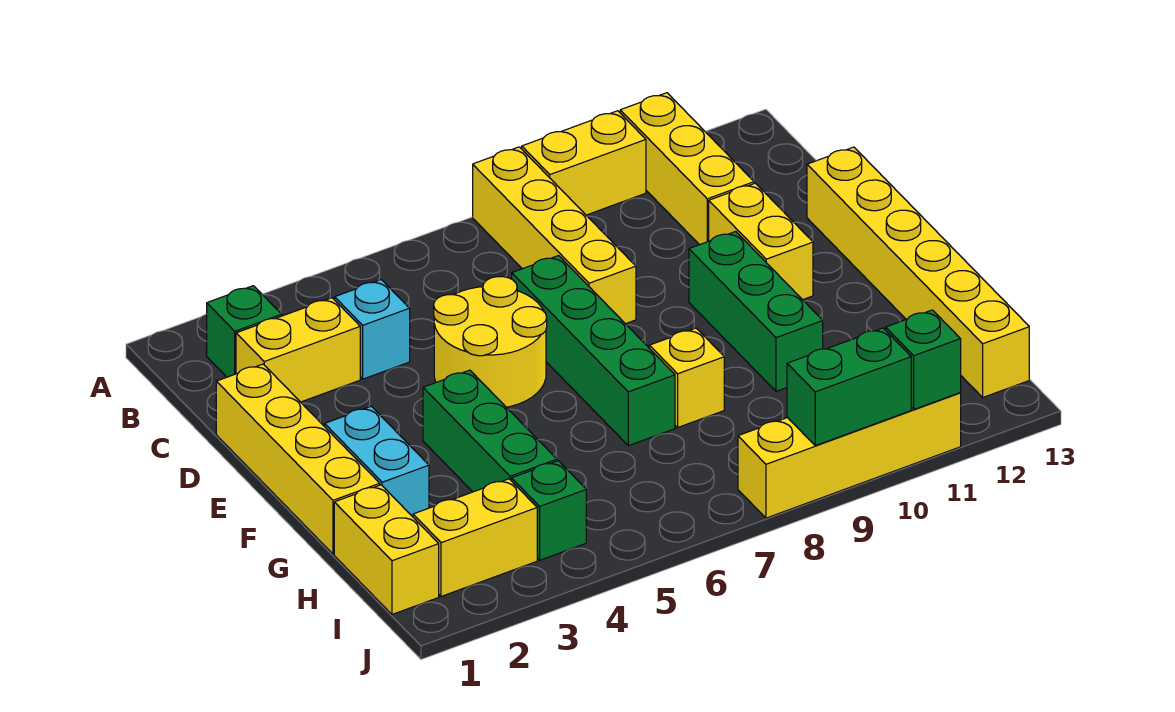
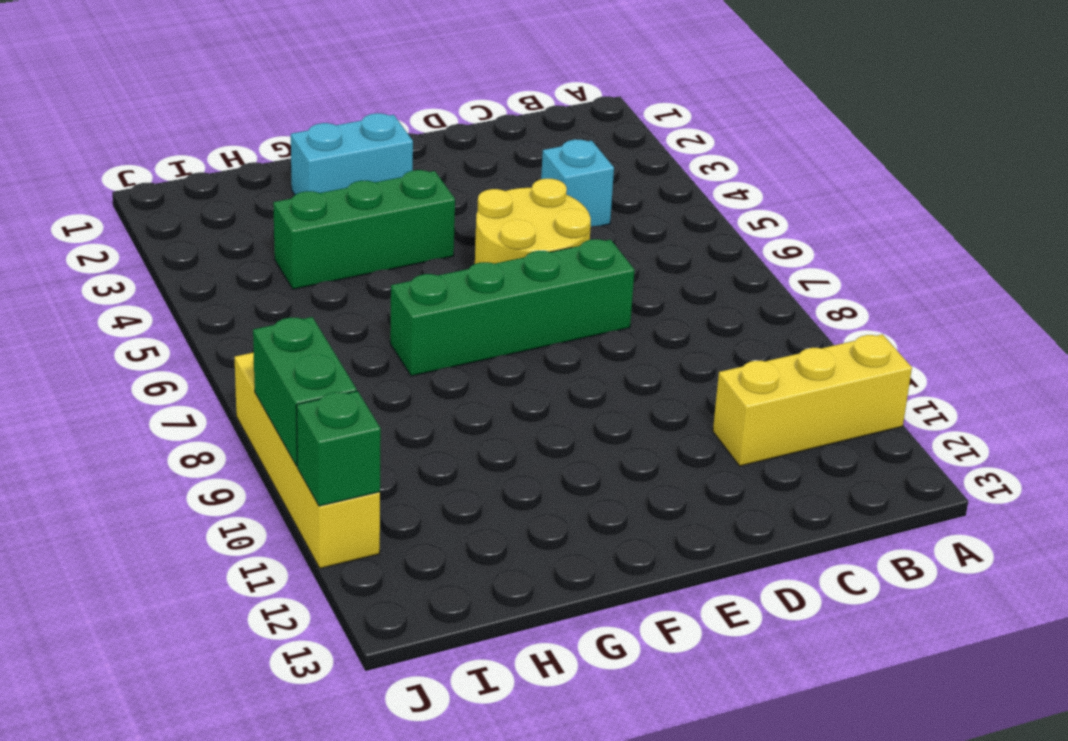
none -> yellow brick A8:D8 level 1
none -> yellow brick A9:A10 level 1
none -> green brick B2 level 1

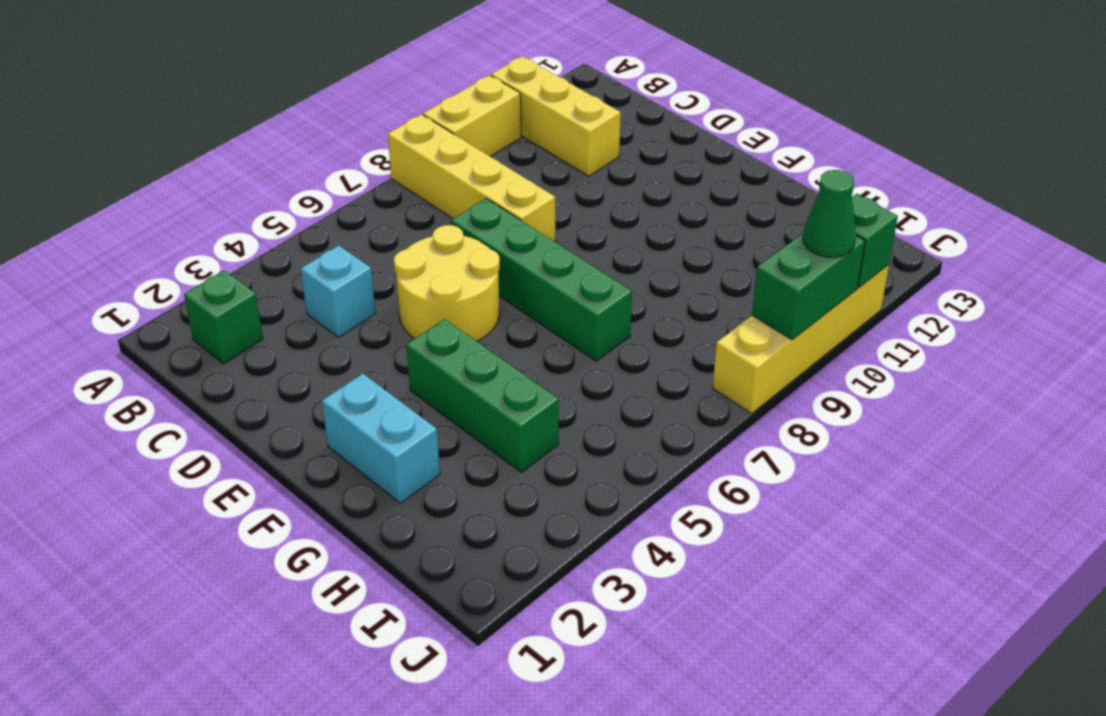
green cone J10 level 3 -> none
none -> yellow brick C2:C3 level 1
none -> yellow brick D1:G1 level 1
none -> yellow brick D11:E11 level 1

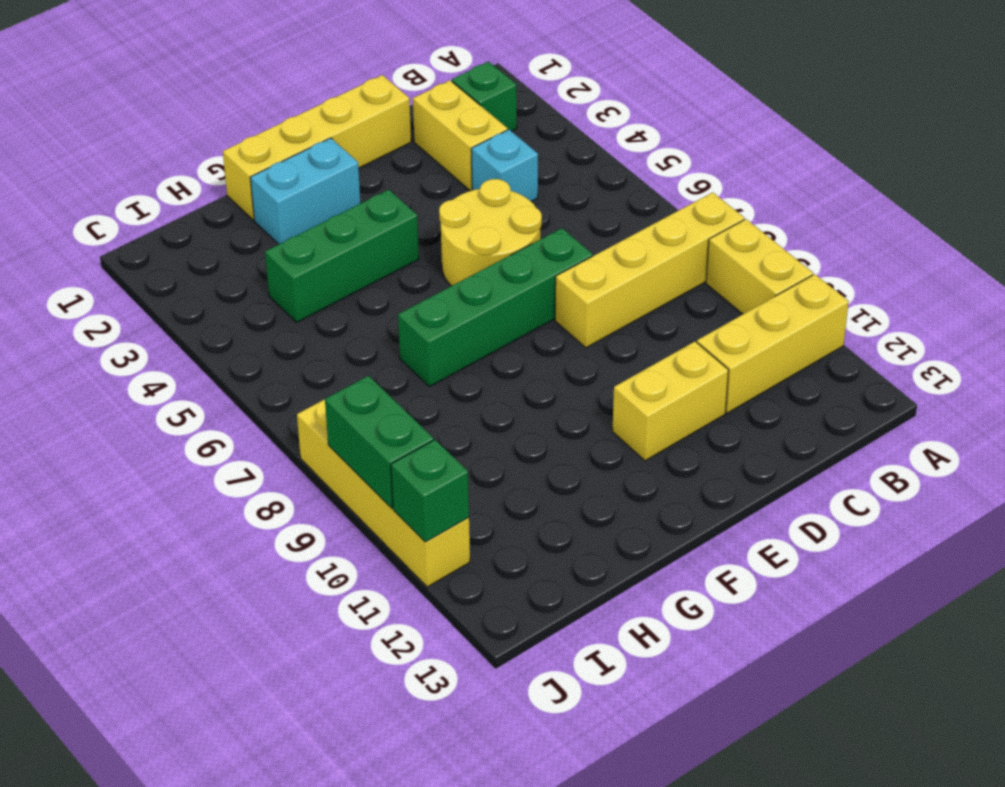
none -> yellow brick D13:I13 level 1
none -> green brick E10:G10 level 1
none -> yellow brick G8 level 1

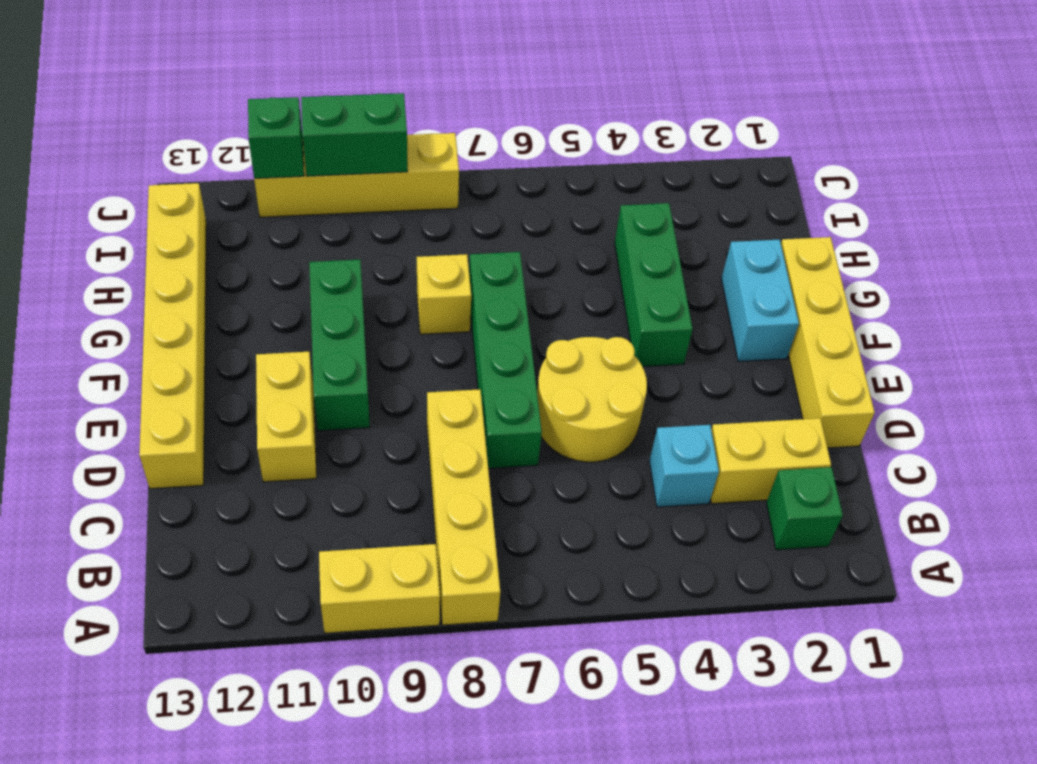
none -> yellow brick A11:C11 level 1
none -> yellow brick H1:I1 level 1
none -> yellow brick I2:I3 level 1

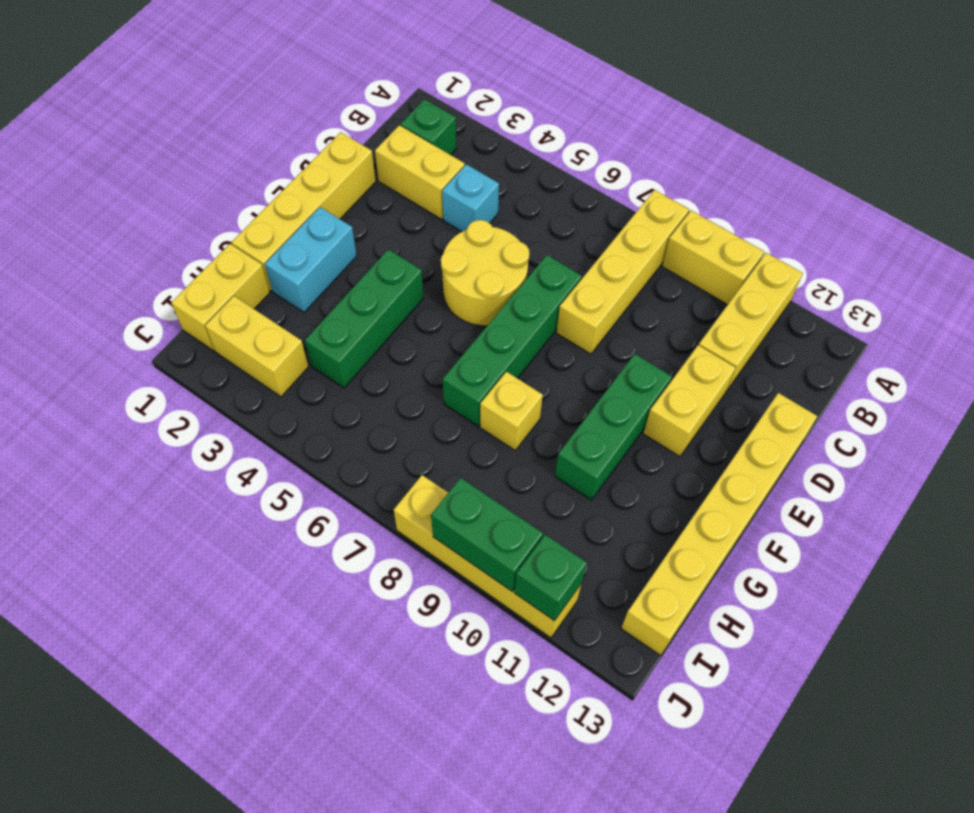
none -> green brick I4 level 1

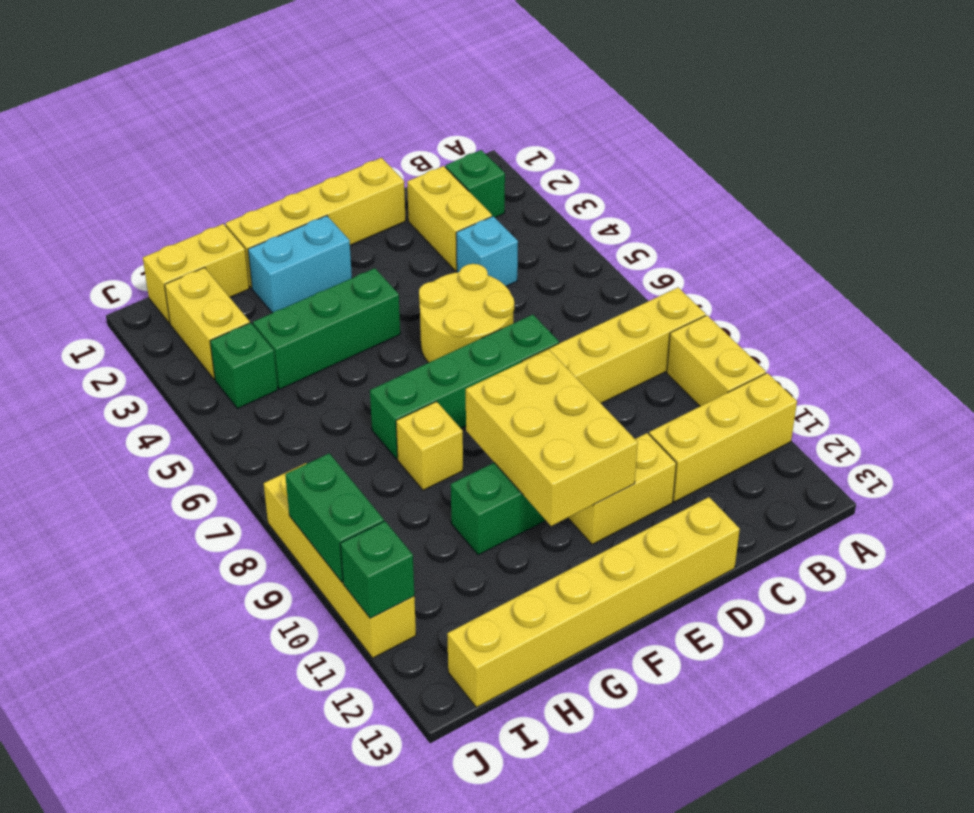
yellow brick E9:F11 level 2 -> none

